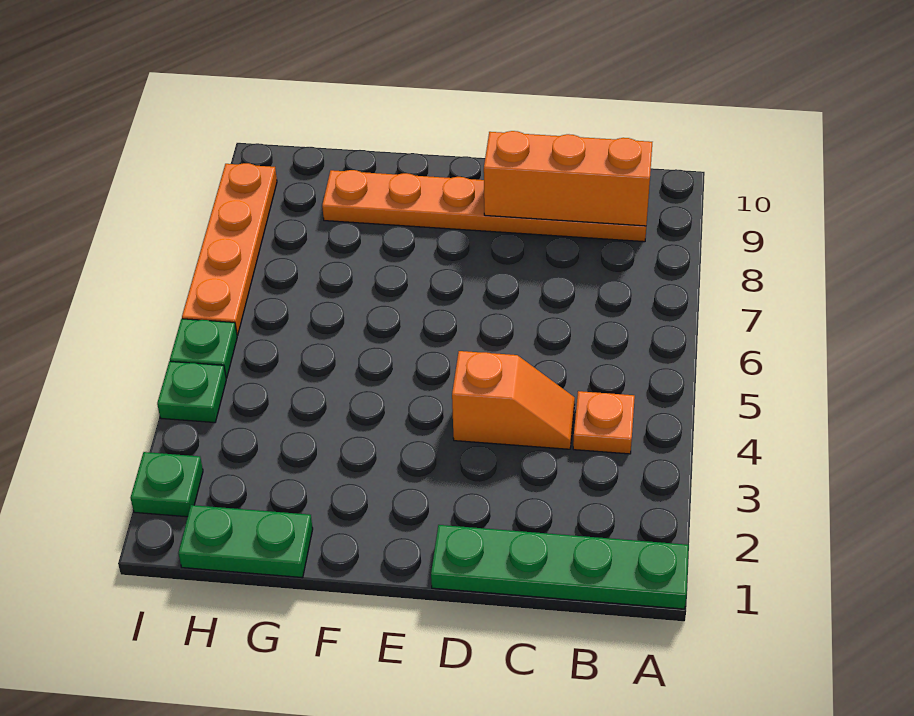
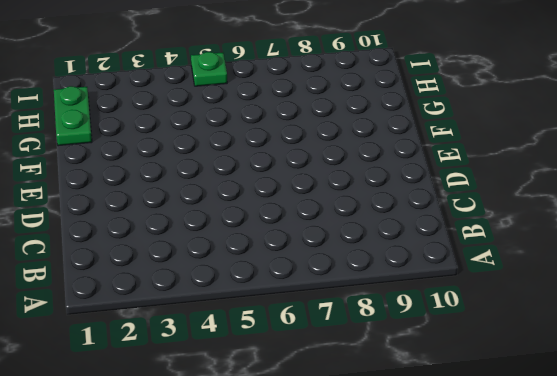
none -> green plate A1:D1 level 1
none -> orange plate B4 level 1

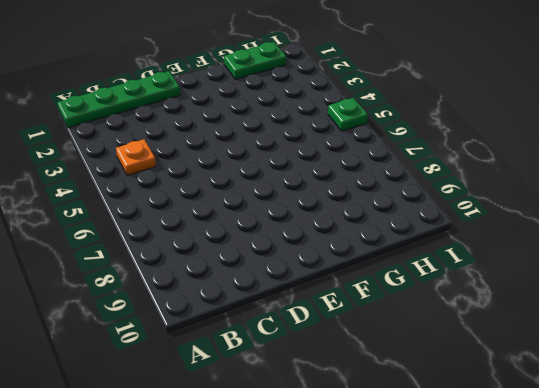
none -> orange plate B9:G9 level 1
none -> orange slope C4:D4 level 1 top D

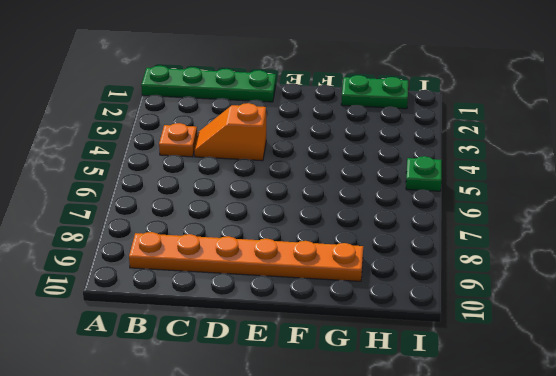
none -> green plate I2 level 1
none -> green plate I4 level 1

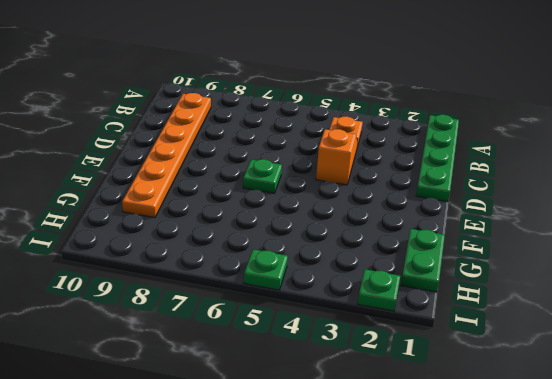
green plate E6 level 1 -> green plate I4 level 1
none -> orange plate I6:I9 level 1
none -> orange brick B9:D9 level 2

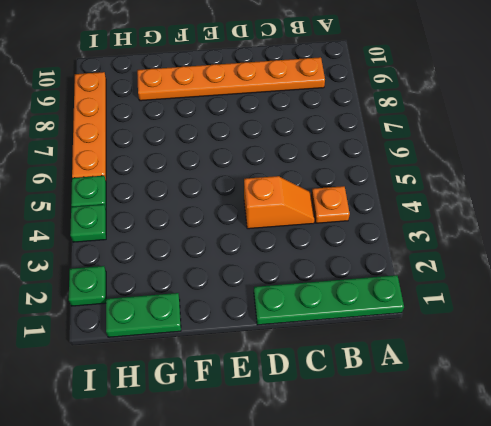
none -> orange brick B9:D9 level 2

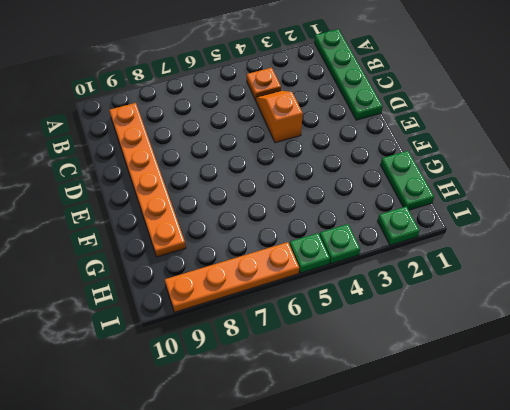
none -> orange brick B9:D9 level 2

